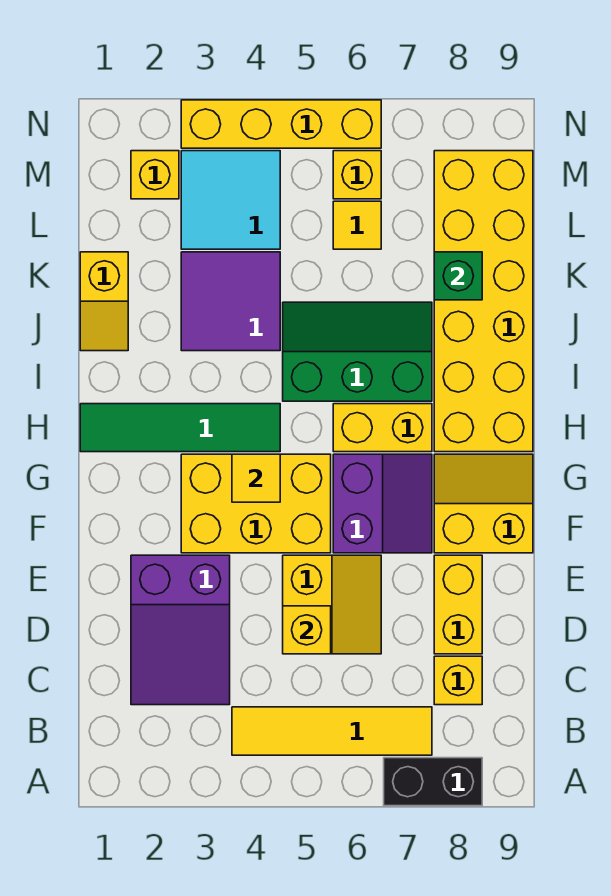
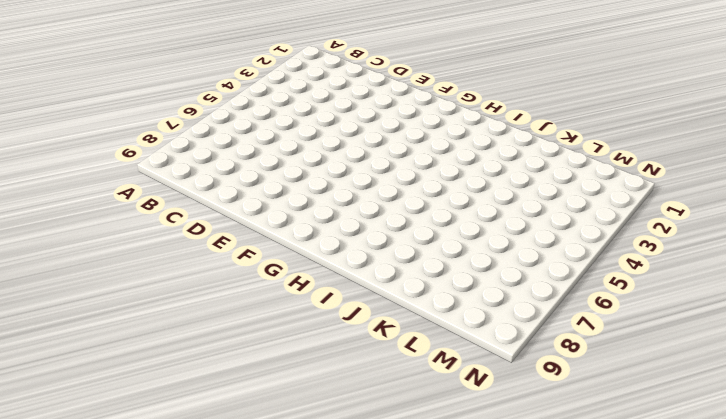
none -> black brick A7:A8 level 1
none -> yellow tile B4:B7 level 1
none -> purple slope C2:E3 level 1 top E

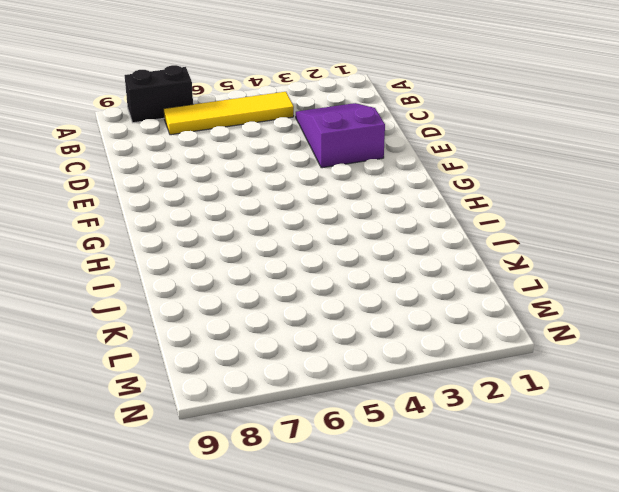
none -> yellow brick C8 level 1
none -> yellow slope D5:E6 level 1 top 5
none -> yellow brick D8:E8 level 1

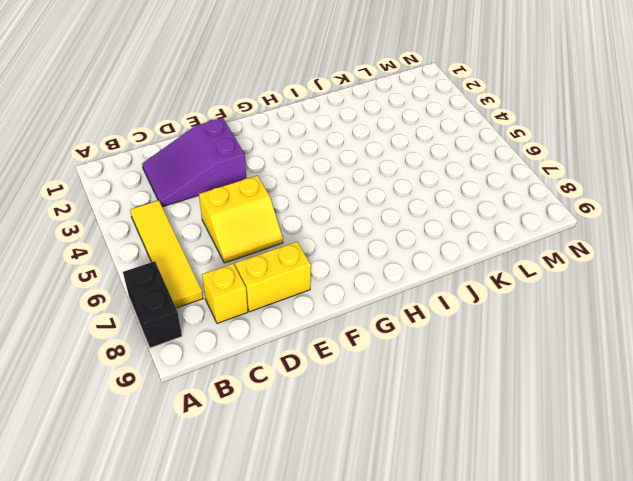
none -> yellow brick F3:G5 level 1
none -> purple slope F6:G7 level 1 top 6
none -> yellow slope F8:G9 level 1 top F

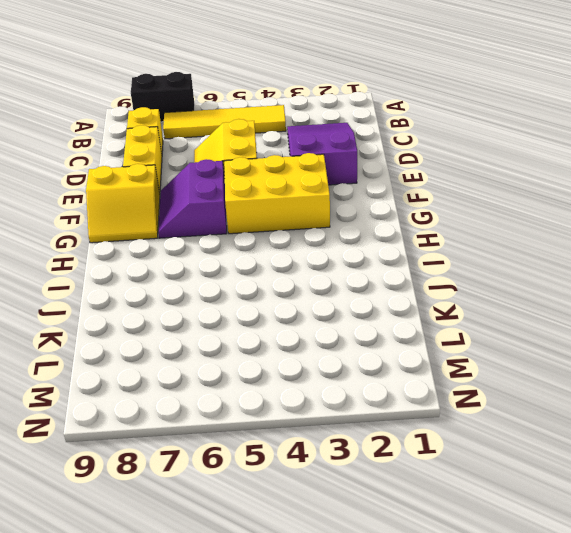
none -> green tile H1:H4 level 1
none -> yellow brick H6:H7 level 1
none -> yellow brick H8:M9 level 1

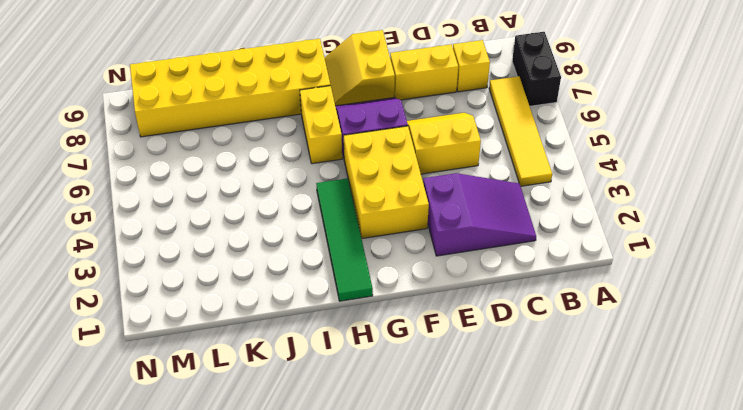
none -> green slope I5:J7 level 1 top I
none -> yellow slope J1:K1 level 1 top K
none -> purple tile J3:K4 level 1

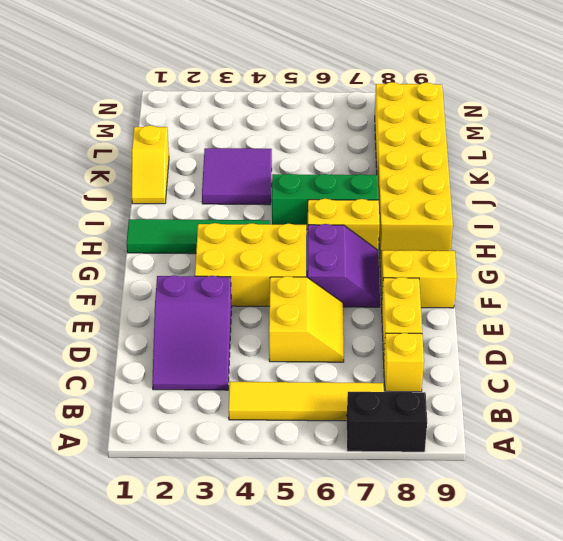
none -> cyan tile L3:M4 level 1
none -> yellow tile L6 level 1
none -> yellow brick M2 level 1

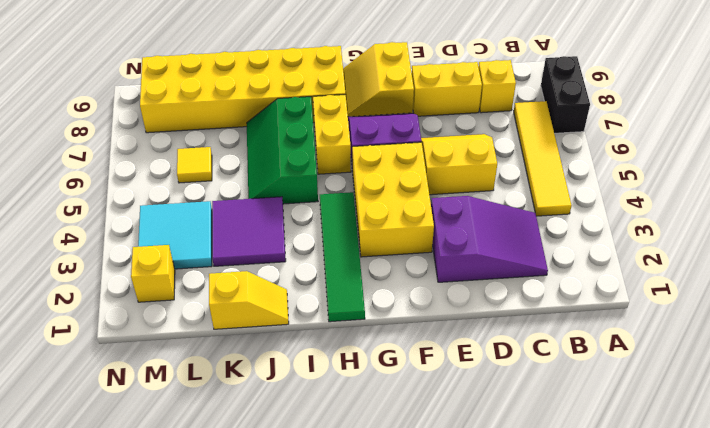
none -> yellow brick M6 level 1
none -> yellow brick N3:N6 level 1
none -> yellow brick D5 level 2

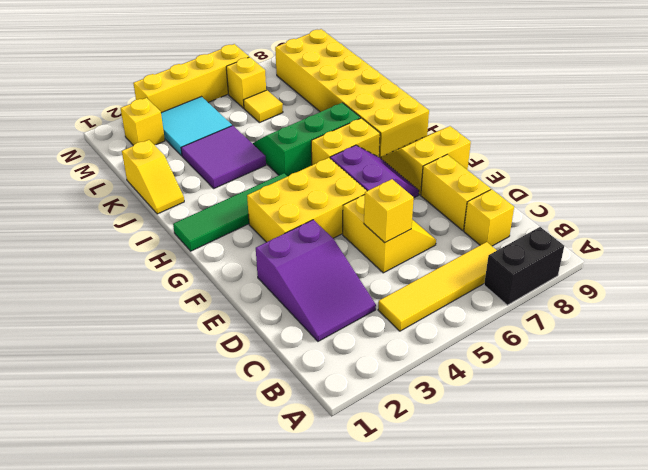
none -> yellow tile G4 level 2
none -> green brick K8 level 2

